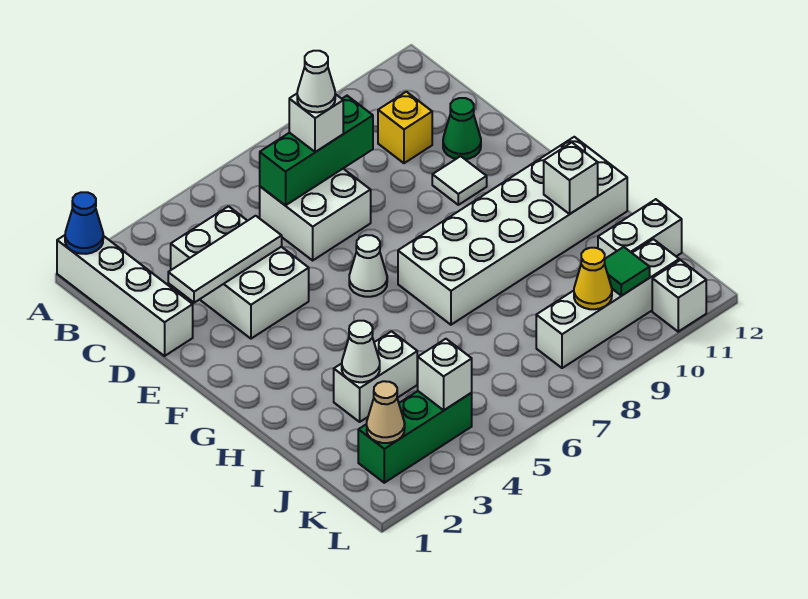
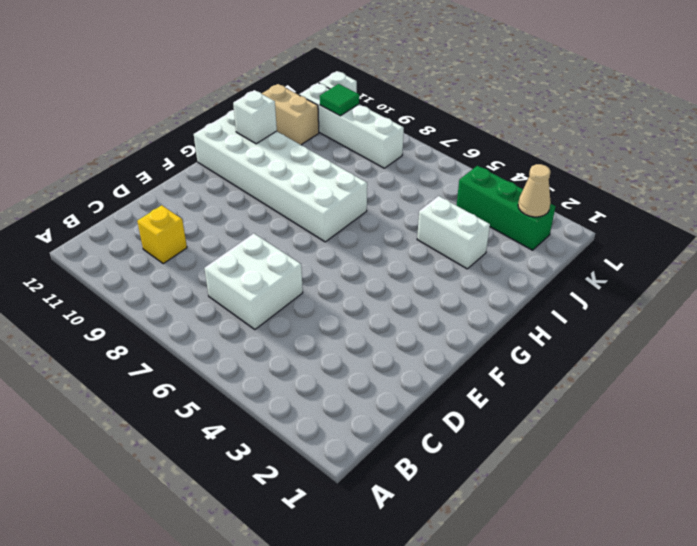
tan brick J11:J12 level 1 -> white brick J11:J12 level 1
none -> white brick A1:D1 level 1
none -> white brick C3:E4 level 1
none -> green cone D11 level 1

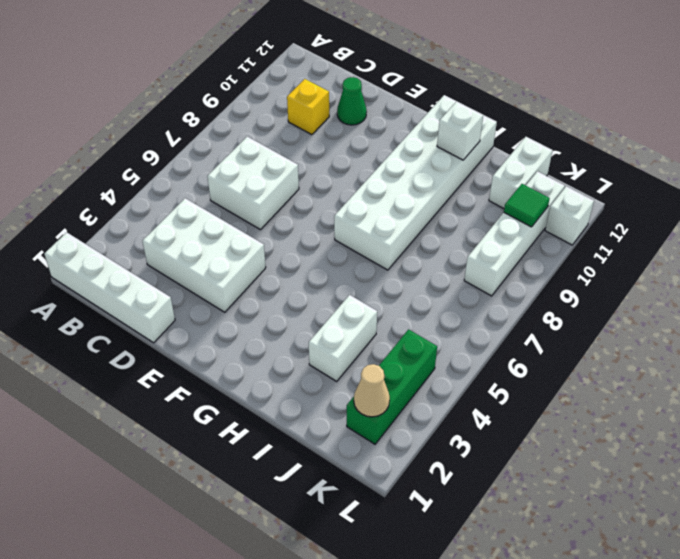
none -> white tile E10 level 1
none -> white cone F6 level 1
none -> blue cone A1 level 2

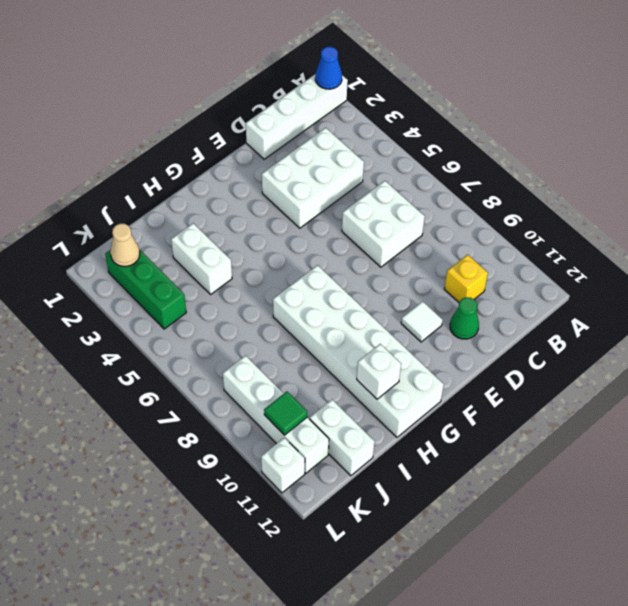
none -> white cone F6 level 1
none -> green brick C6:C8 level 2
none -> white tile D2:D4 level 2

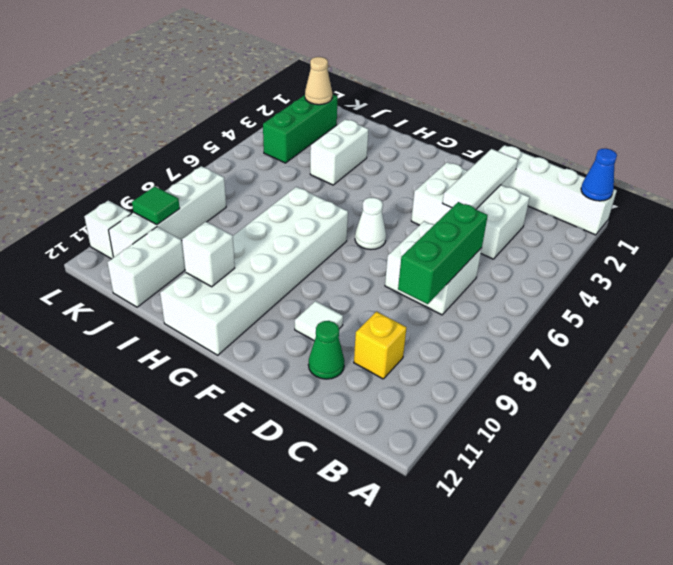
none -> white cone I3 level 2
none -> white brick K4 level 2
none -> yellow cone K9 level 2

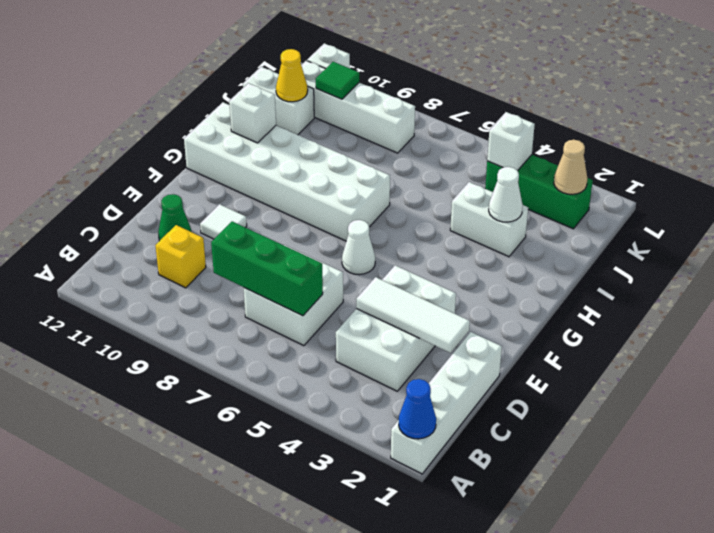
yellow cone J11 level 2 -> yellow cone K9 level 2
none -> white brick C7 level 3
none -> white cone C7 level 4

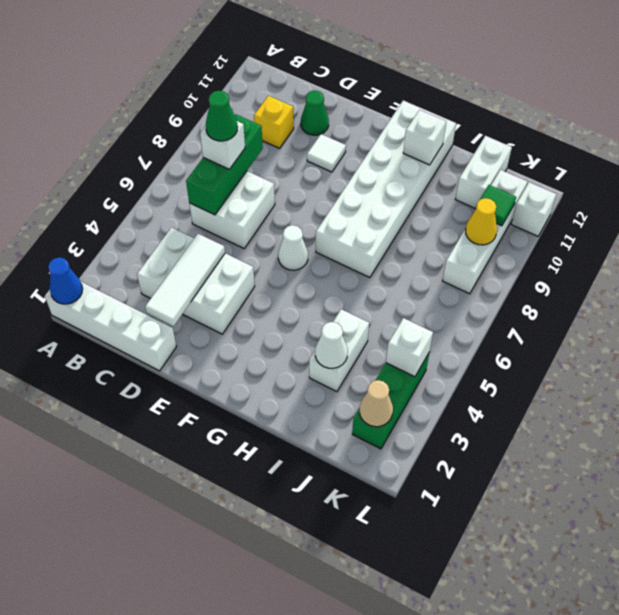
green cone C7 level 4 -> white cone C7 level 4

